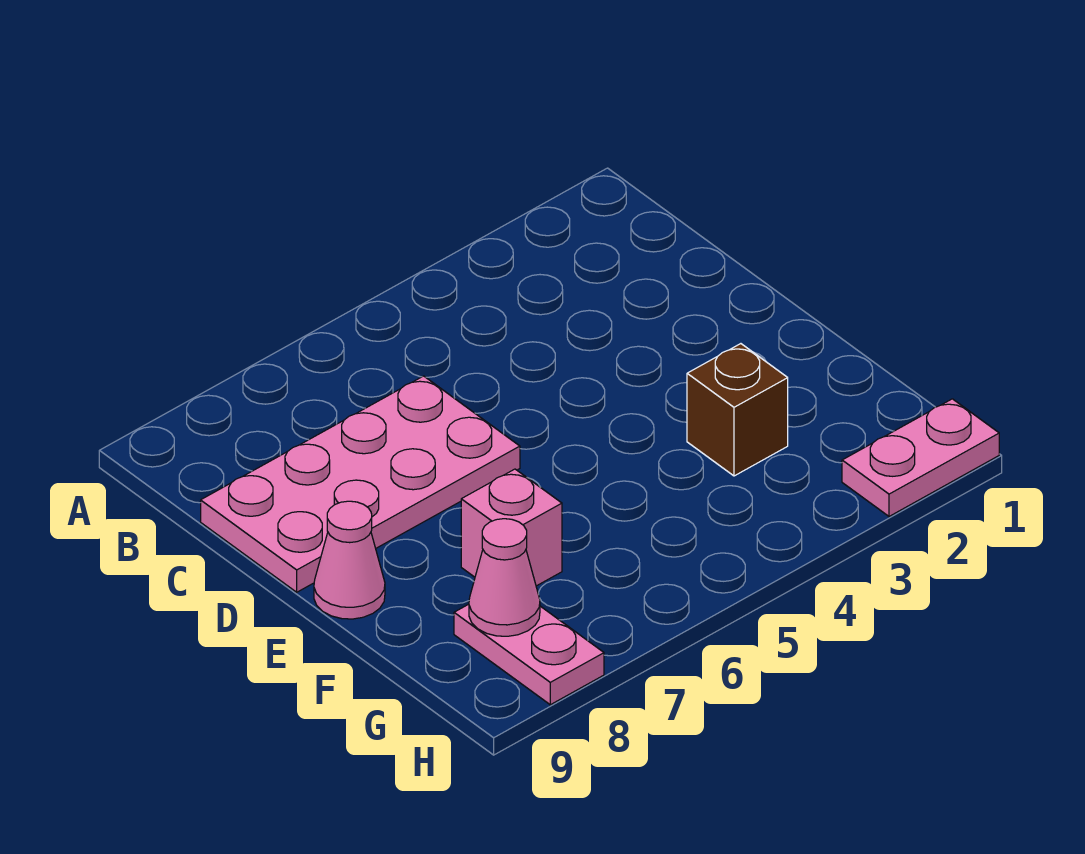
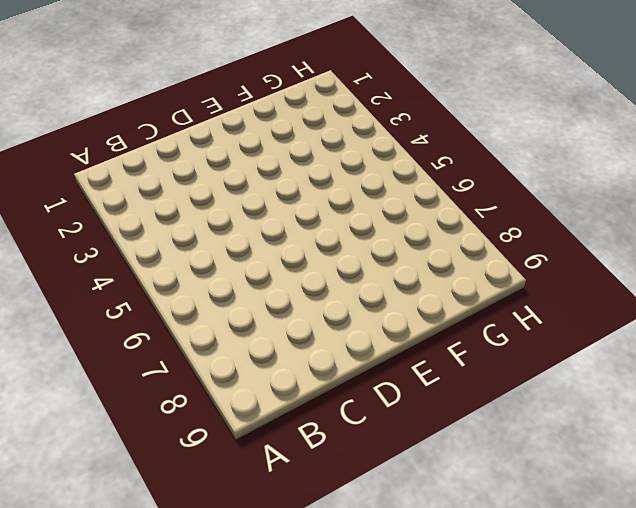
none -> pink plate C6:D9 level 1
none -> pink cone E9 level 1

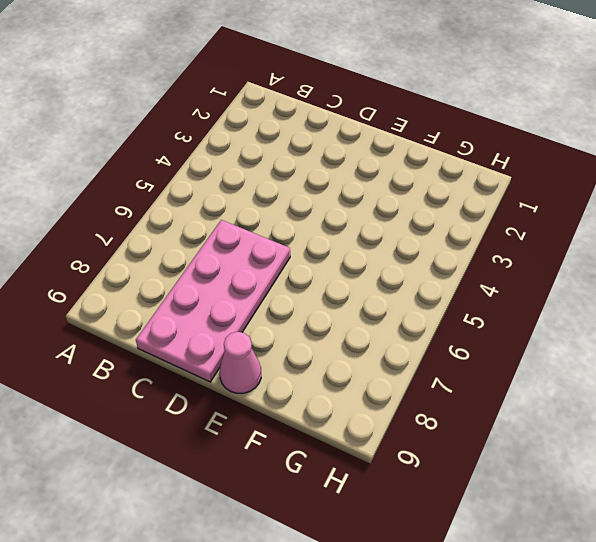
none -> brown brick F3 level 1
none -> pink brick F7 level 1

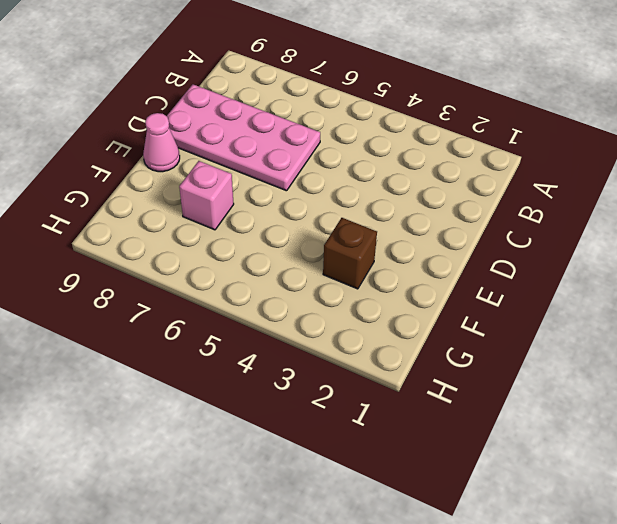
none -> pink plate G8:H8 level 1
none -> pink plate H1:H2 level 1

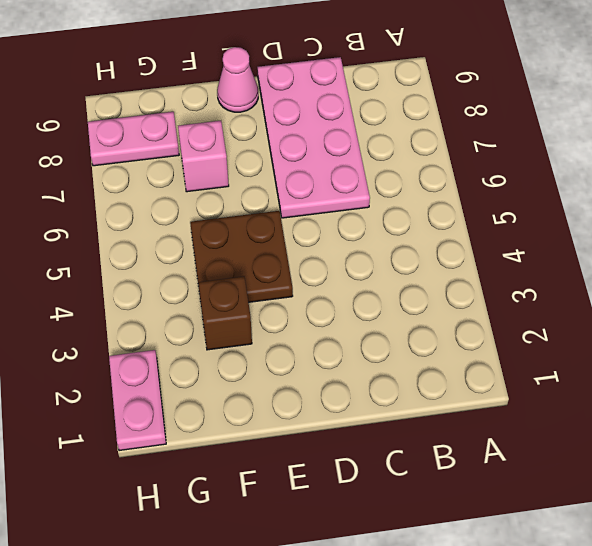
brown plate E4:F5 level 1 -> none
none -> pink cone G8 level 2

